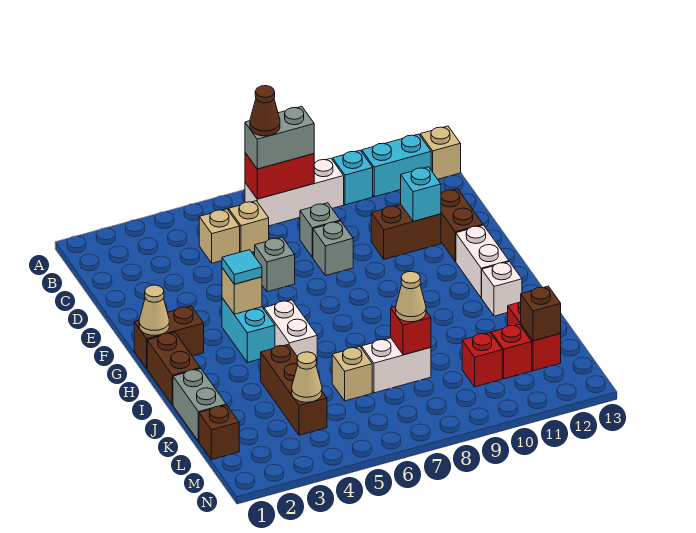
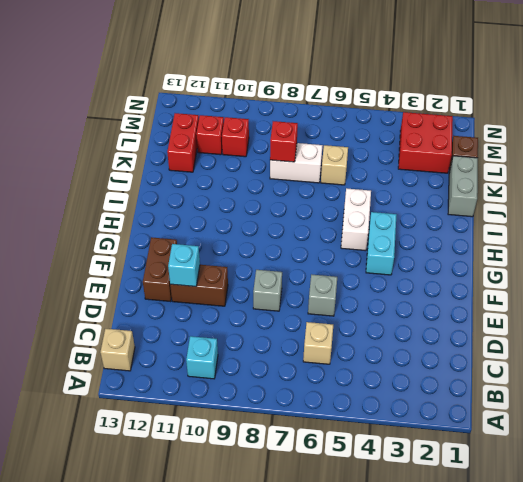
red brick L2:M3 level 1 -> none
none -> white brick B7:B9 level 1
none -> cyan brick B11:B12 level 1
none -> tan brick C5 level 1
none -> grey brick D8 level 1

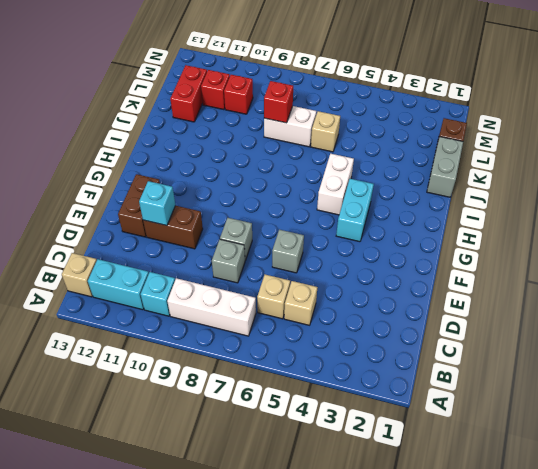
none -> brown brick G1:G2 level 1
none -> white brick G12:H12 level 1
none -> brown brick H1:I1 level 1
none -> white brick I12 level 1

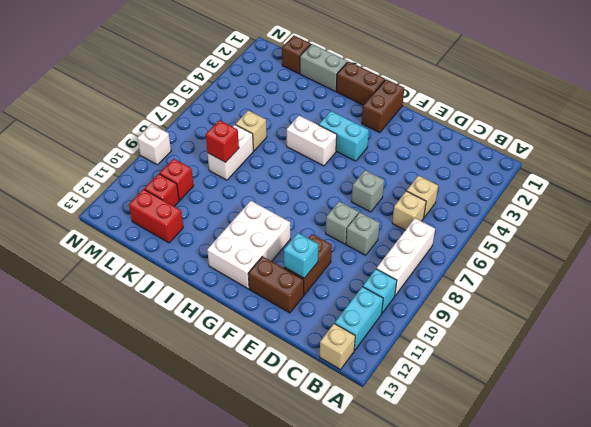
white brick G10:H12 level 1 -> white brick G12:H12 level 1
white brick N9 level 1 -> white brick I12 level 1
none -> brown brick J4:L4 level 1
none -> red brick B7:B8 level 2
none -> tan cone G1 level 2
none -> tan brick G4 level 2

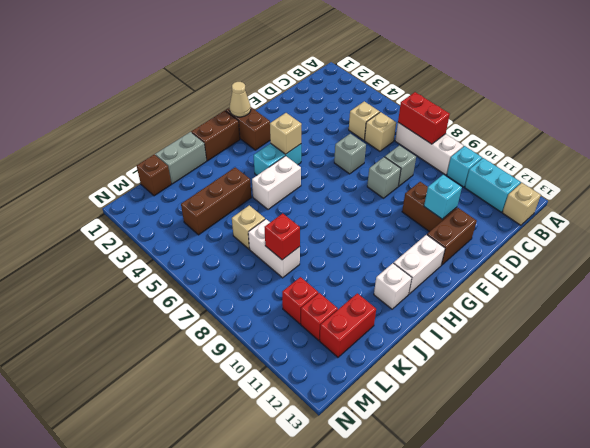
none -> tan cone L4 level 2
none -> brown brick L12 level 2
none -> grey brick B7:B8 level 3
none -> cyan tile G4 level 3

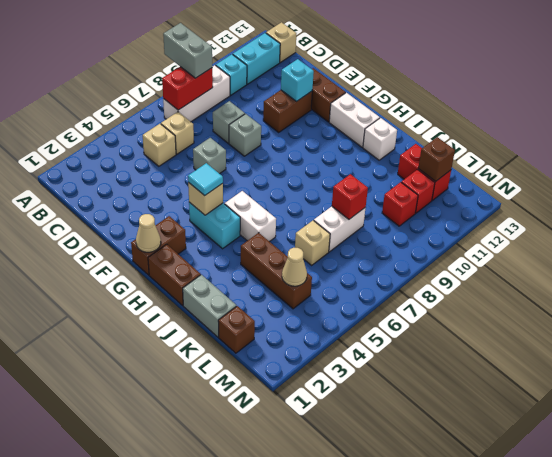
grey brick A8:B8 level 3 -> grey brick B7:B8 level 3
none -> tan cone K8 level 3
none -> brown cone B7 level 4

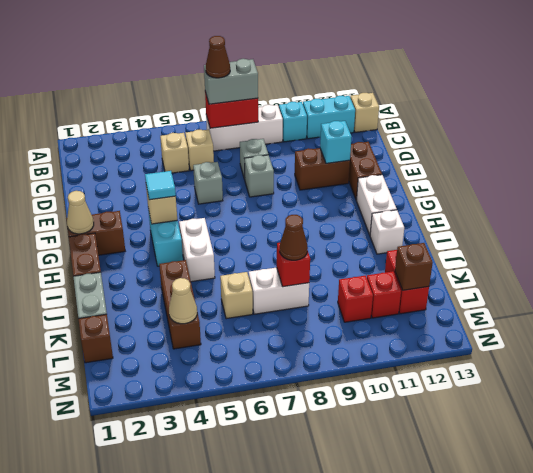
brown cone K8 level 3 -> tan cone K8 level 3

